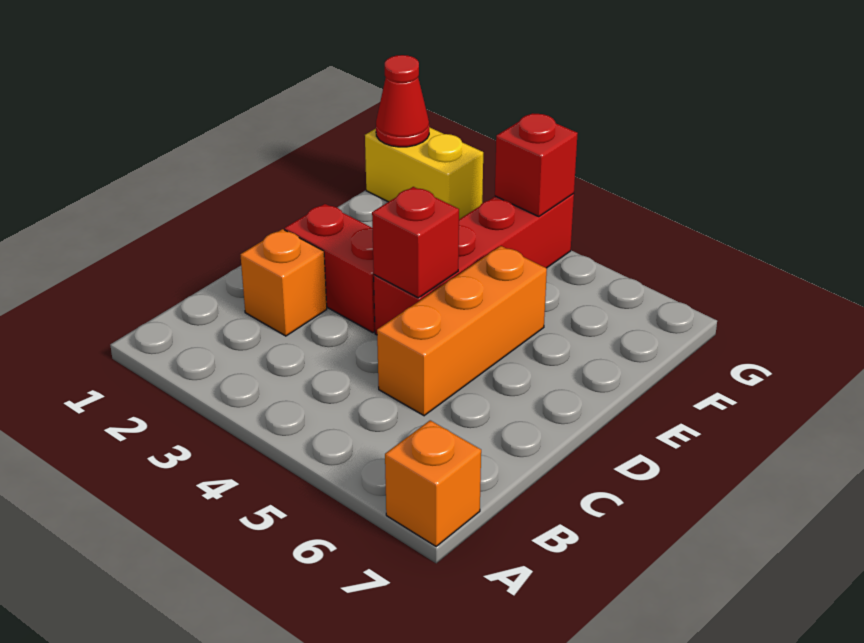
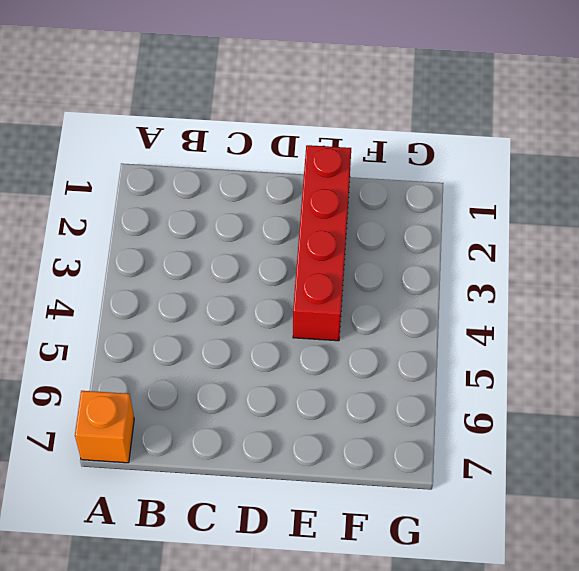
red brick E1:E4 level 1 -> red brick D4:G4 level 1
none -> orange brick C2 level 1
none -> orange brick C5:E5 level 1

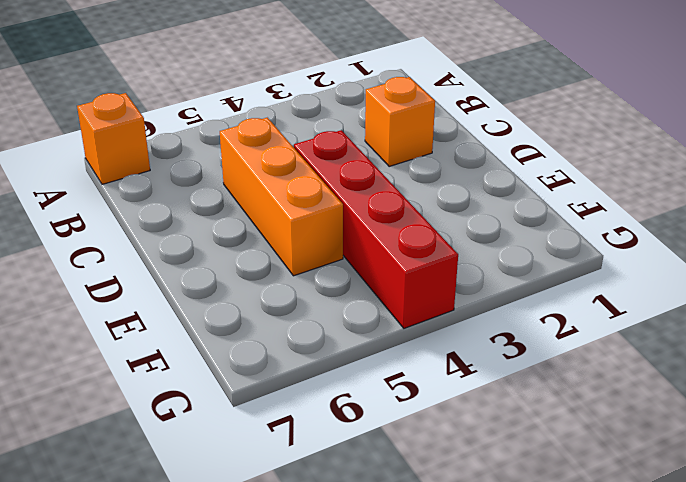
none -> red brick D2:D3 level 1
none -> yellow brick G1:G2 level 1

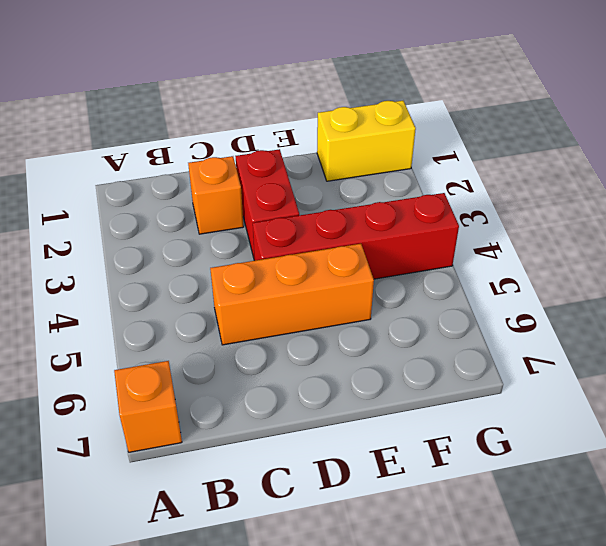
yellow brick F1:G1 level 1 -> yellow brick G1:G2 level 1
none -> red brick D4 level 2
none -> red cone G1 level 2

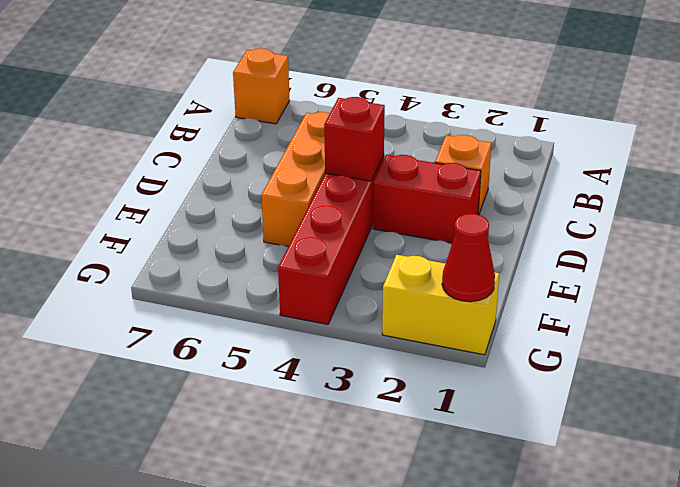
none -> red brick G4 level 2

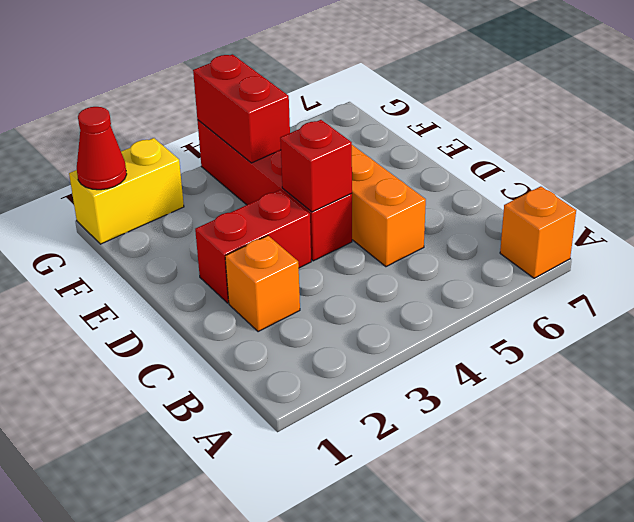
red brick F4:G4 level 2 -> red brick G4 level 2

